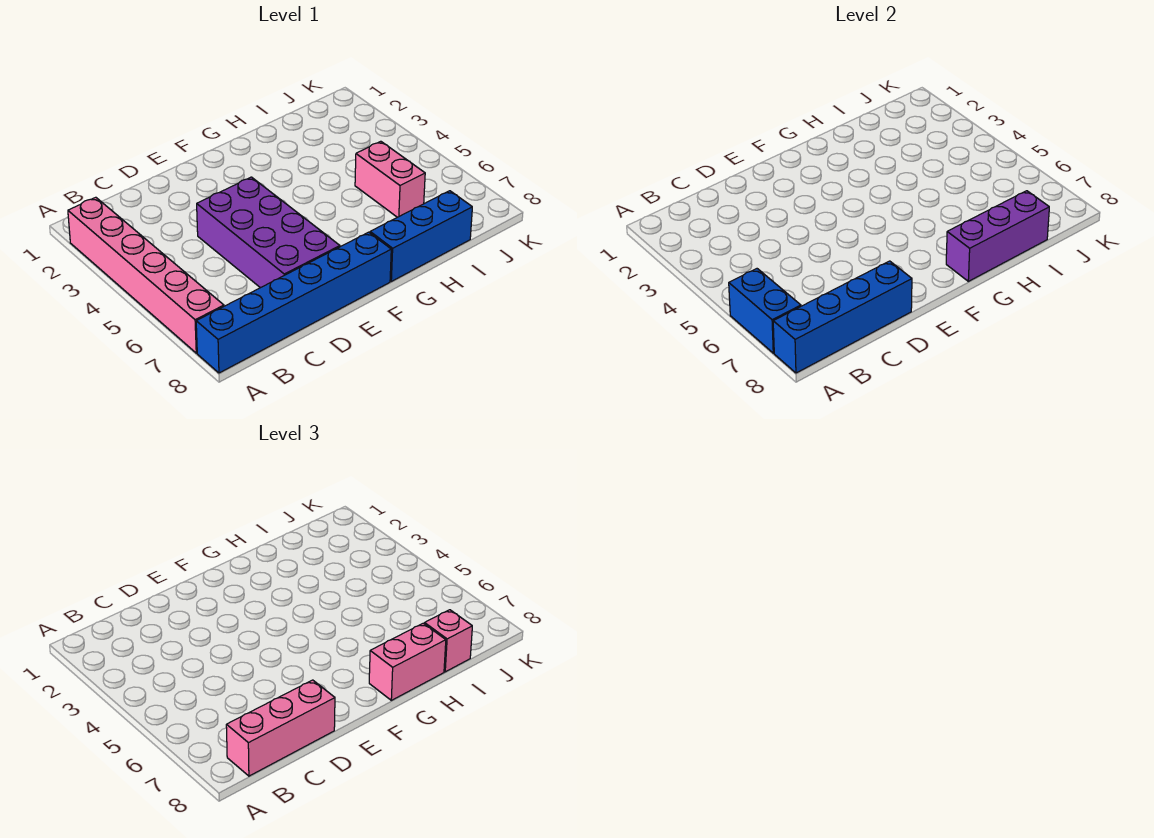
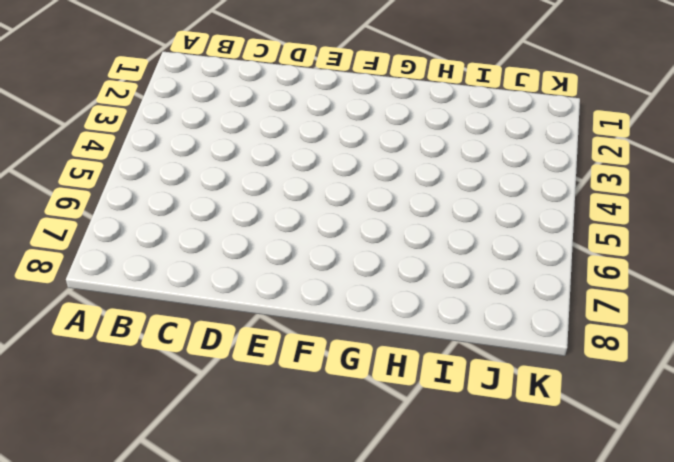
none -> pink brick A2:A7 level 1
none -> blue brick A8:F8 level 1

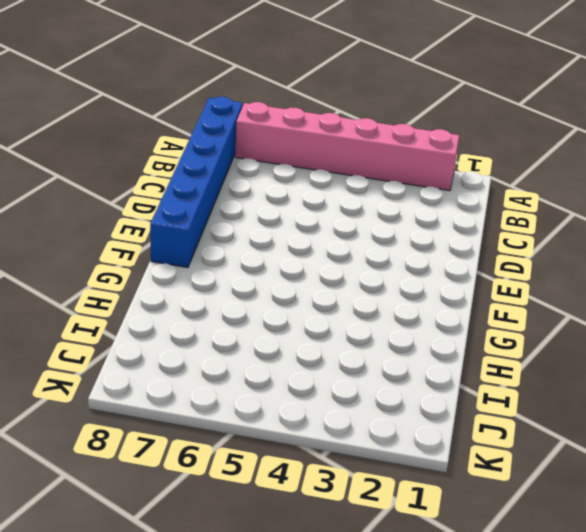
none -> purple brick D4:E7 level 1
none -> blue brick G8:I8 level 1

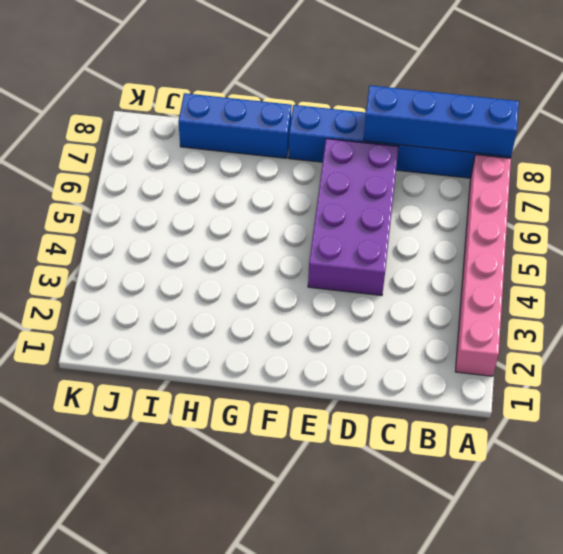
none -> pink brick I5:I6 level 1
none -> blue brick A6:A7 level 2

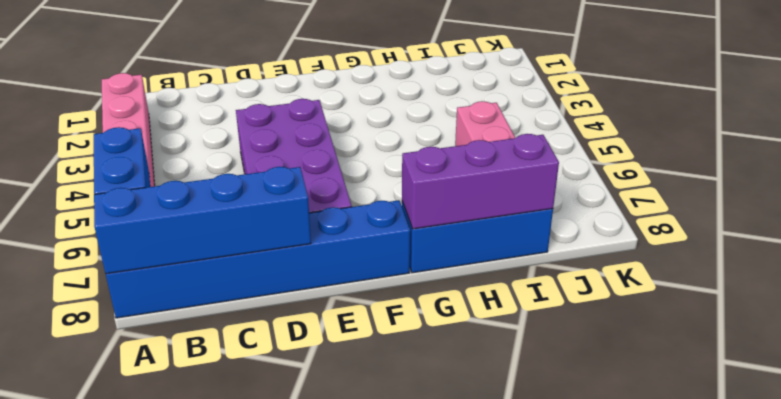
none -> pink brick B8:D8 level 3
none -> pink brick G8:H8 level 3

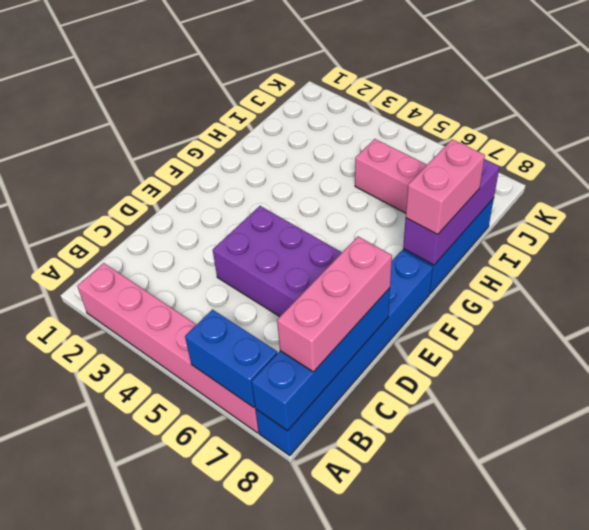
none -> pink brick I8 level 3

